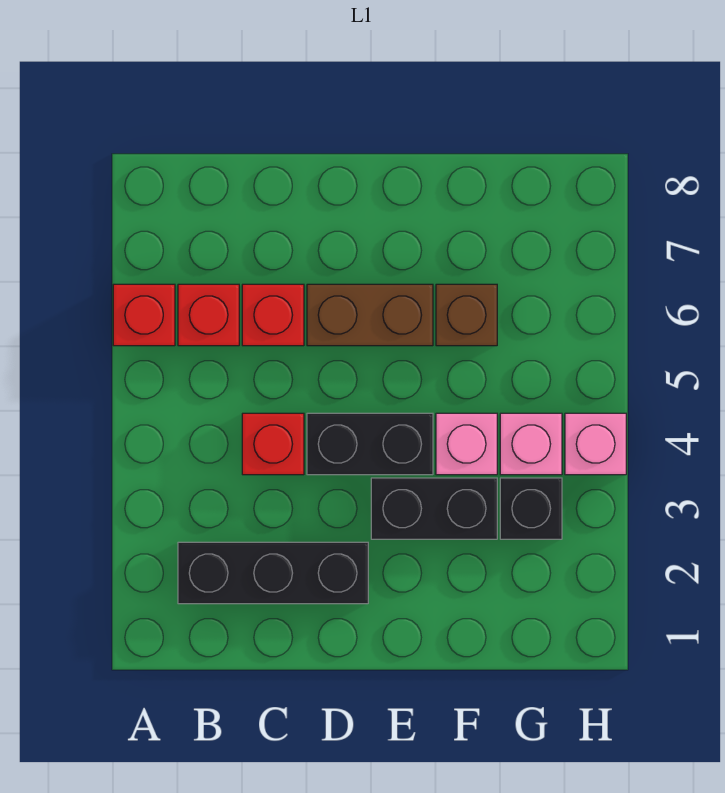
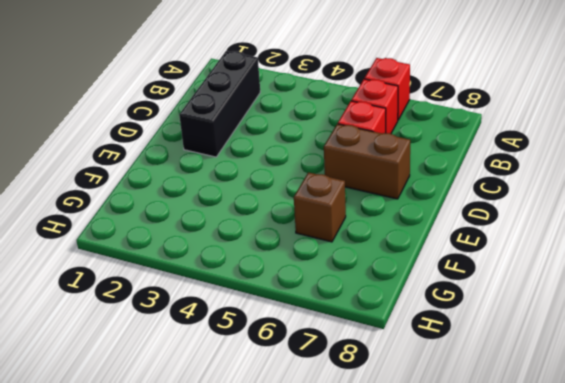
brown brick D6:D7 level 1 -> brown brick D6:E6 level 1
none -> red brick C4 level 1
none -> black brick D4:E4 level 1
none -> black brick E3:F3 level 1

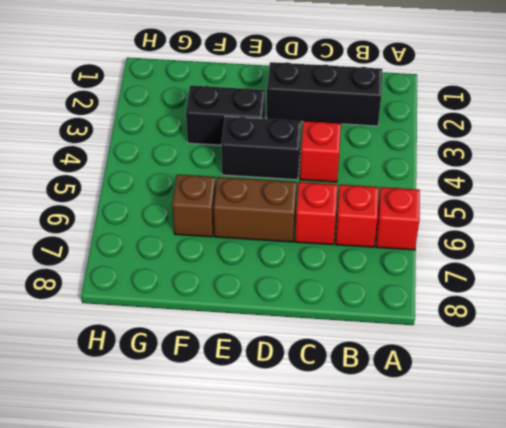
none -> pink brick F4 level 1
none -> black brick G3 level 1
none -> pink brick G4 level 1

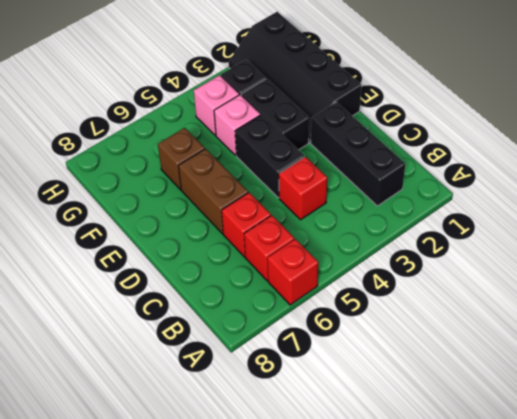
black slope E1:H2 level 1 top 1 -> none
none -> pink brick H4 level 1

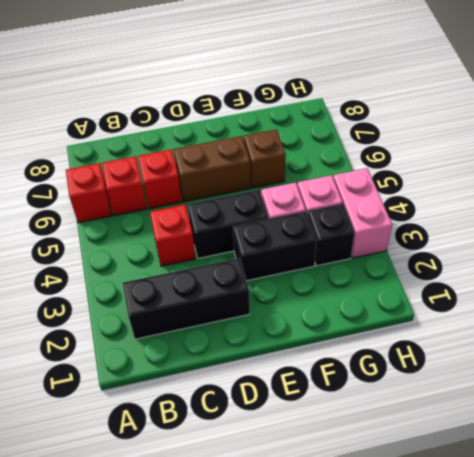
pink brick H3:H4 level 1 -> pink brick H4 level 1

